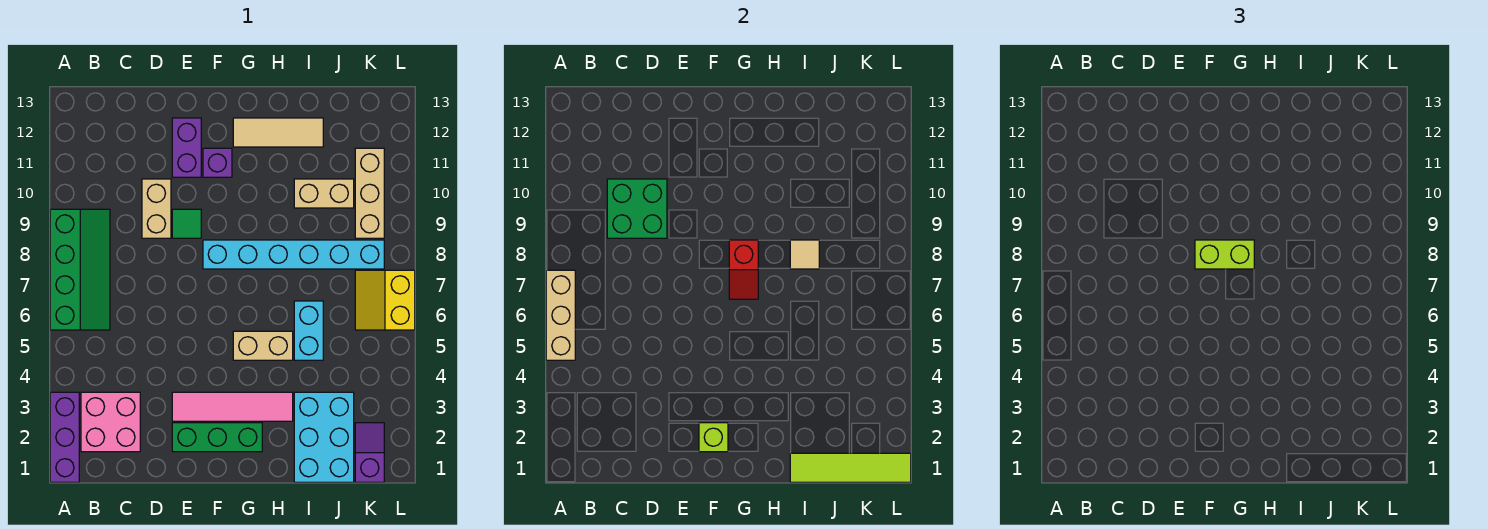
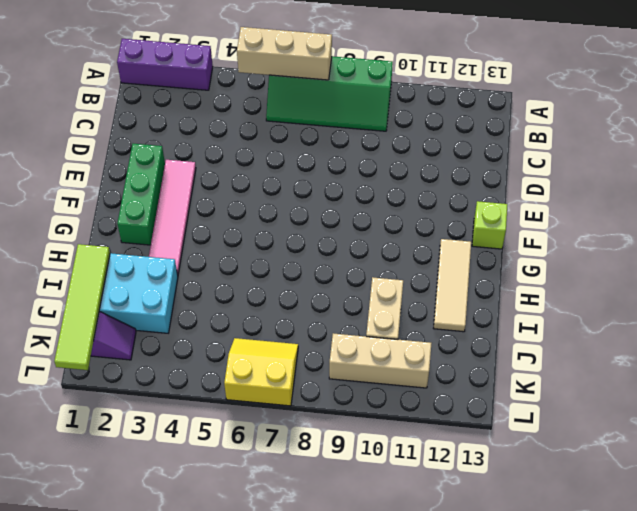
lime brick F13 level 1 -> lime brick F2 level 2
none -> pink brick B2:C3 level 1
none -> tan brick D9:D10 level 1
none -> green tile E9 level 1

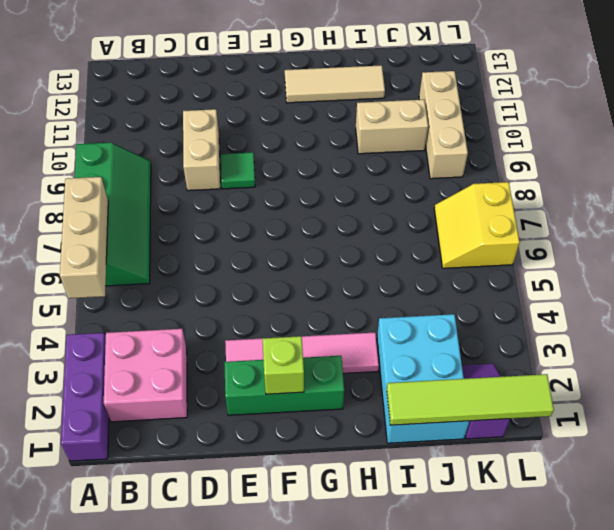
none -> purple brick E11:E12 level 1
none -> cyan brick F8:K8 level 1
none -> purple brick F11 level 1

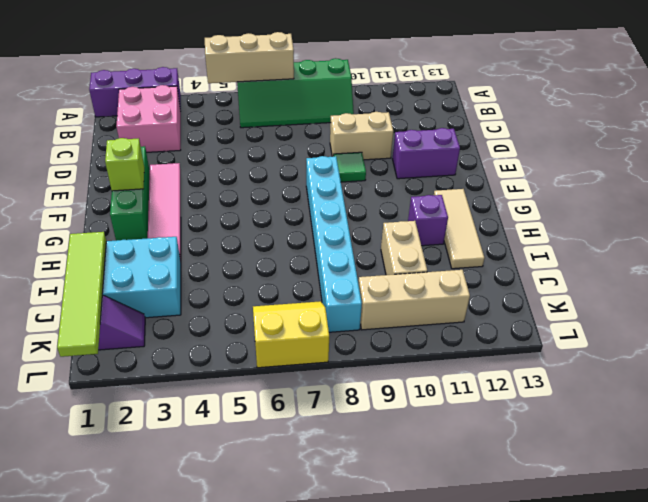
purple brick H11 level 1 -> purple brick F11 level 1
none -> tan brick G5:H5 level 1
none -> cyan brick I5:I6 level 1
none -> green brick C9:D10 level 2

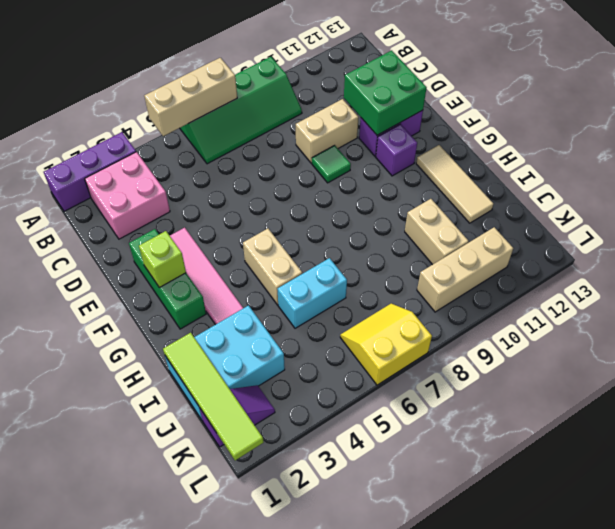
green brick D11:E12 level 2 -> green brick C9:D10 level 2
none -> cyan brick F8:K8 level 1
none -> red slope G7:G8 level 2 top 8
none -> tan tile I8 level 2

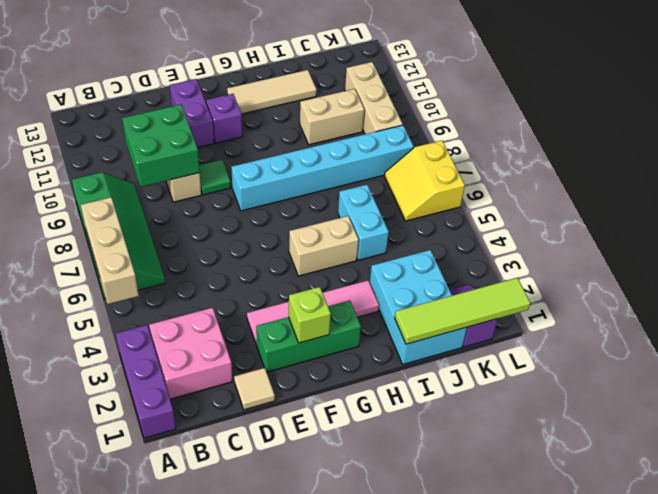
tan tile D1 level 1 -> tan tile I8 level 2
none -> red slope G7:G8 level 2 top 8
none -> lime brick F8:G8 level 3

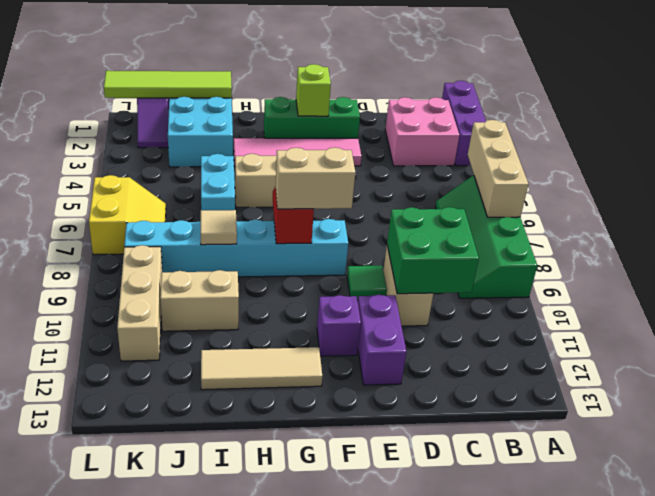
tan brick F8:G8 level 3 -> lime brick F8:G8 level 3

